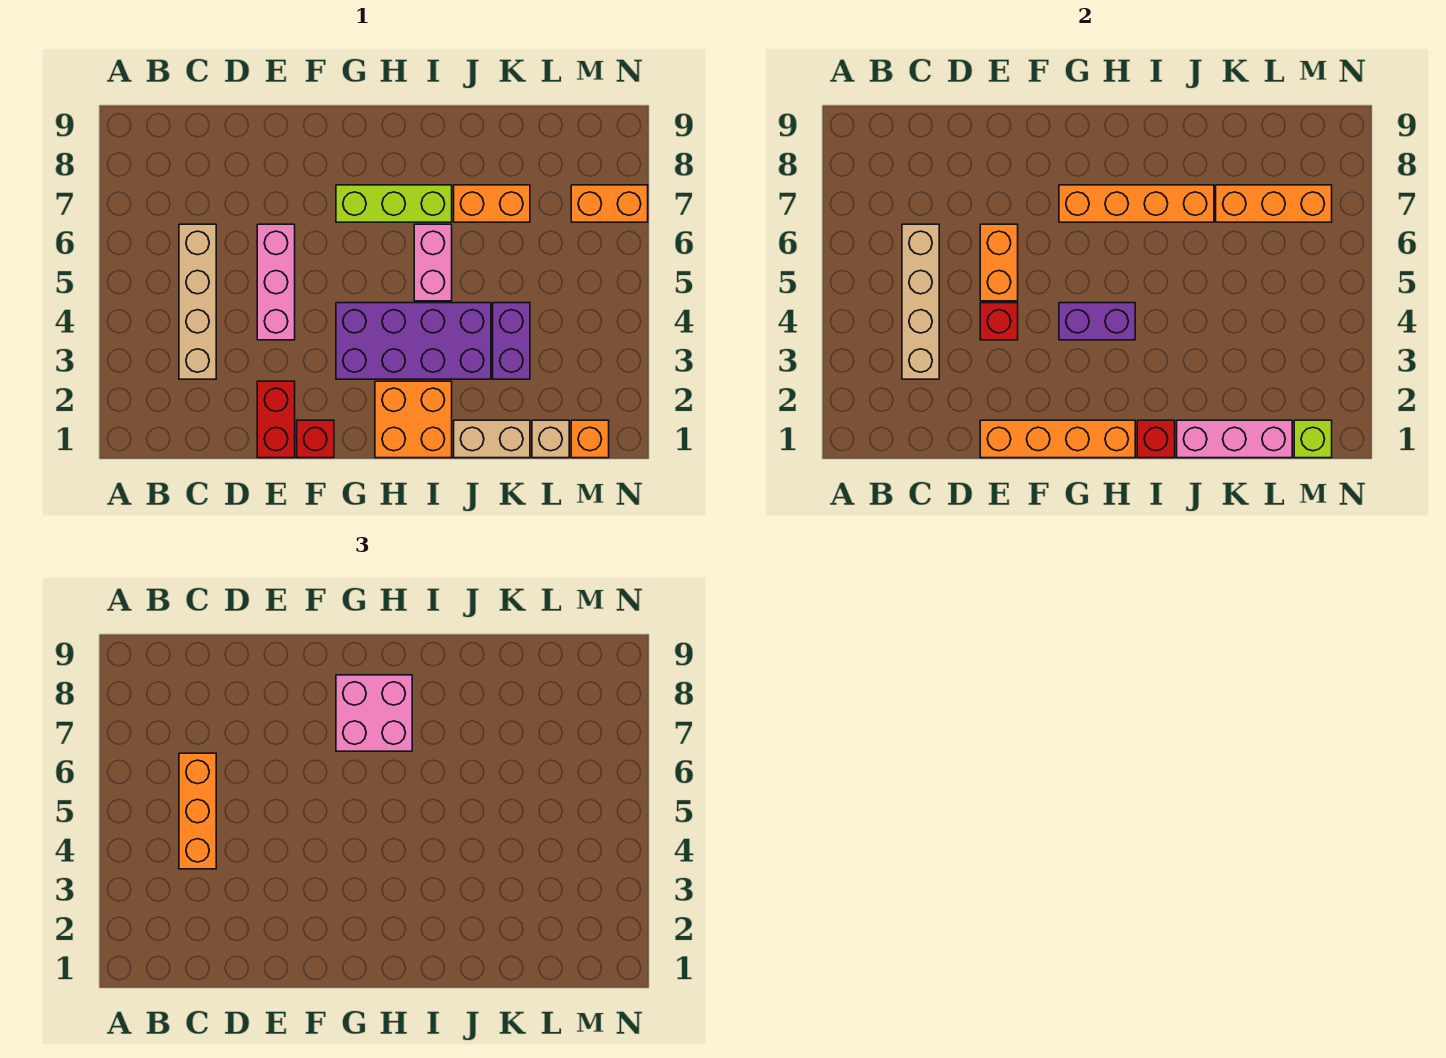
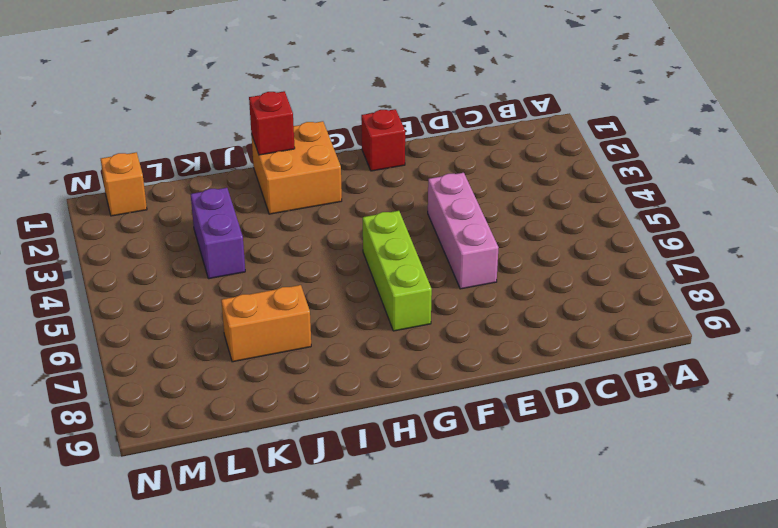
lime brick G5:G7 level 1 -> lime brick G7:I7 level 1
none -> tan brick C3:C6 level 1
none -> red brick E1:E2 level 1
none -> purple brick G3:J4 level 1

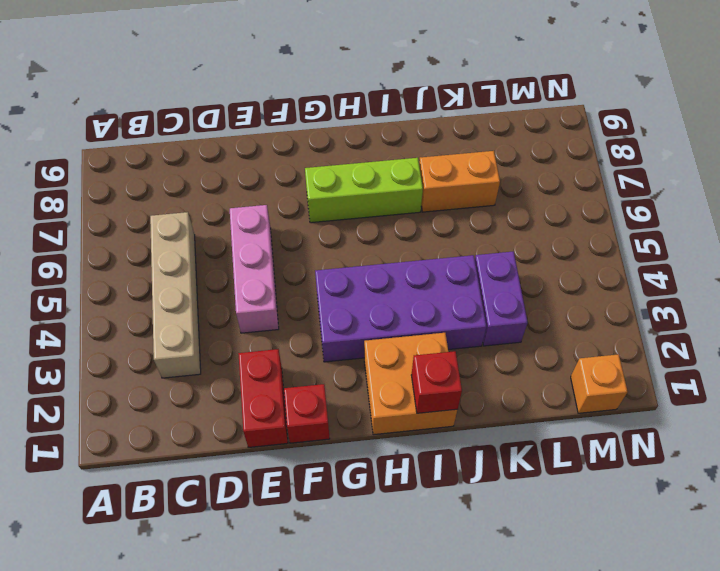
none -> pink brick I5:I6 level 1
none -> tan brick J1:K1 level 1
none -> tan brick L1 level 1

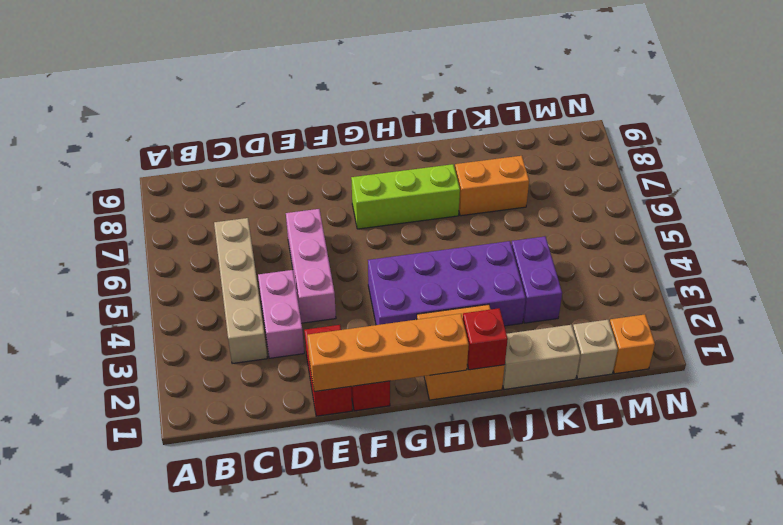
pink brick D3:D4 level 1 -> pink brick I5:I6 level 1
none -> orange brick M7:N7 level 1
none -> tan brick C3:C6 level 2
none -> red brick E4 level 2

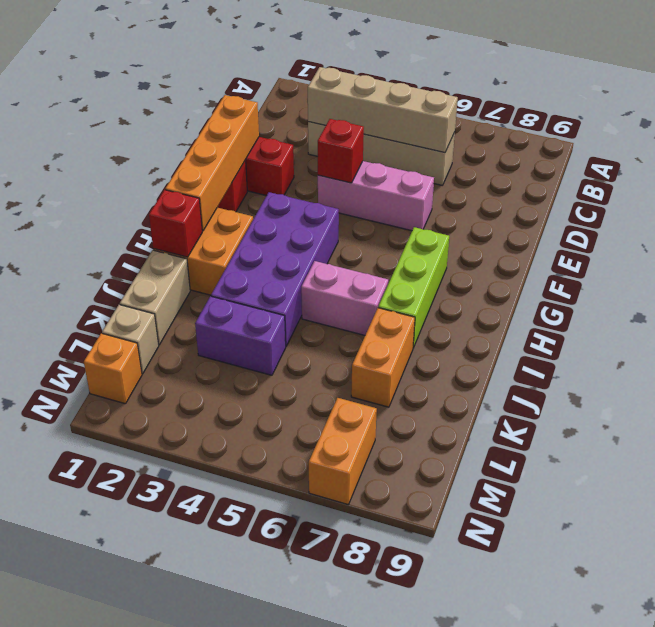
none -> orange brick E5:E6 level 2
none -> purple brick G4:H4 level 2
none -> orange brick G7:J7 level 2

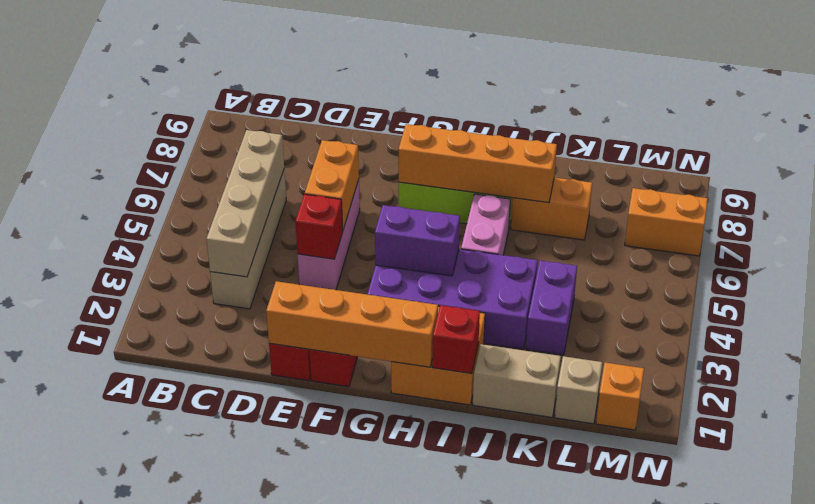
none -> pink brick J1:L1 level 2
none -> orange brick K7:M7 level 2
none -> lime brick M1 level 2

